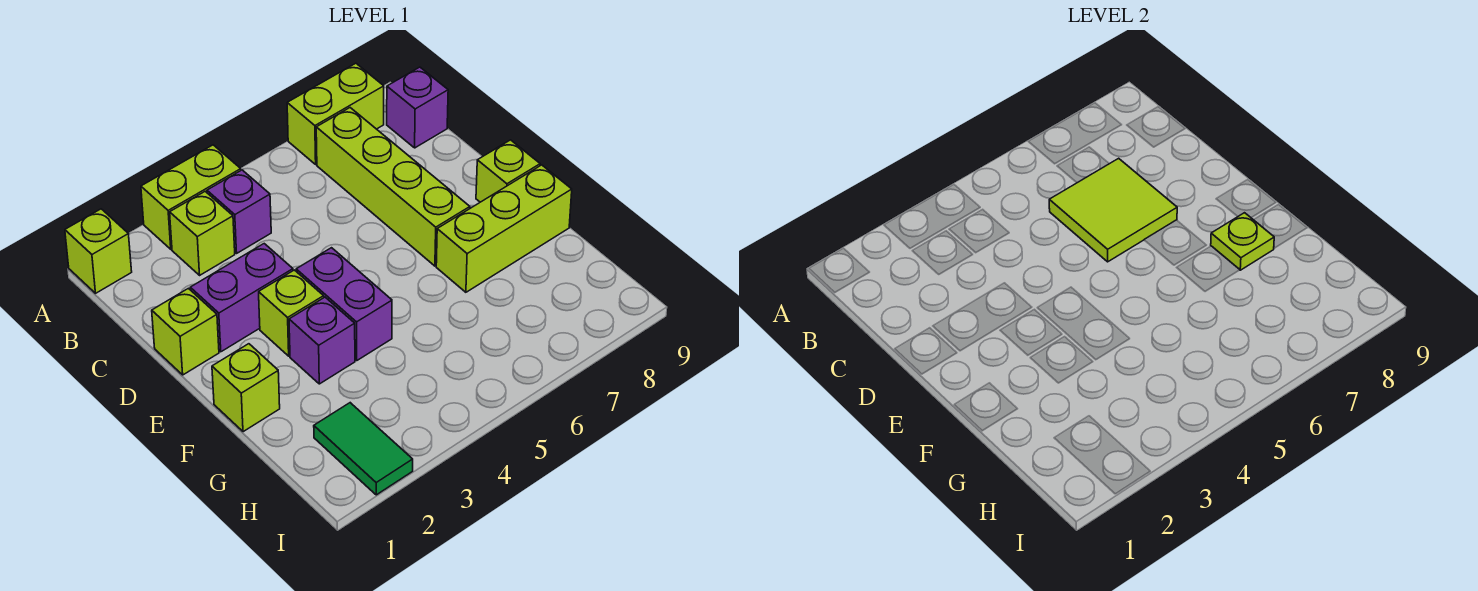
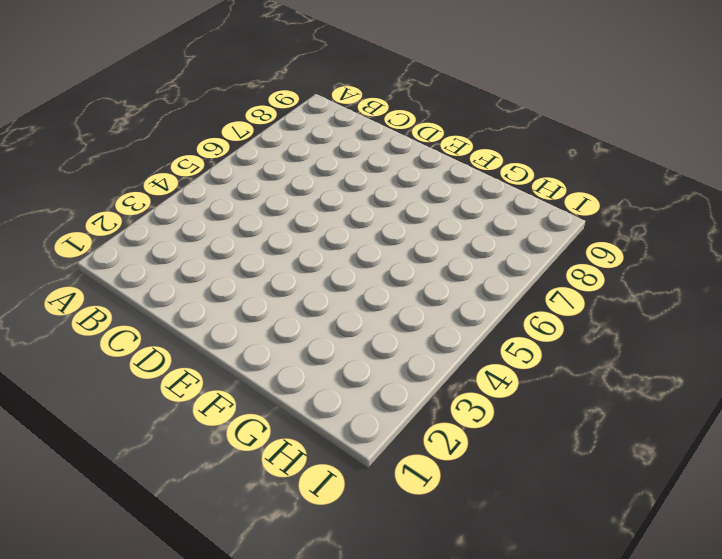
none -> lime brick A1 level 1
none -> lime brick A3:A4 level 1
none -> lime brick A7:A8 level 1

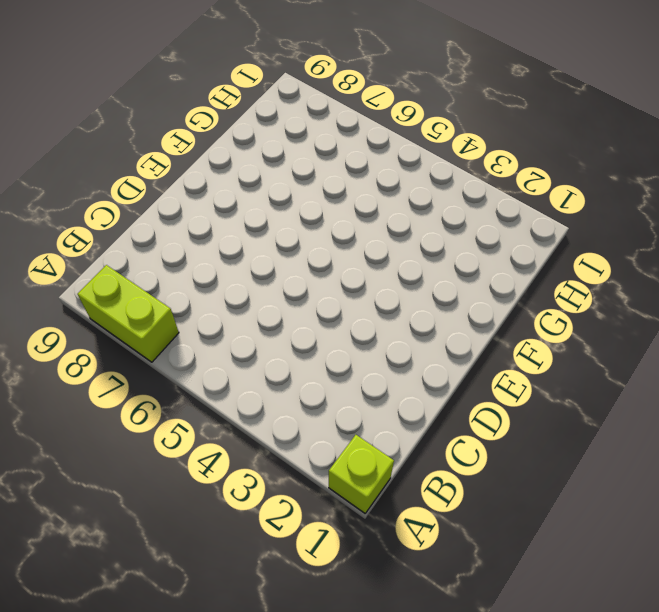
none -> lime brick A3:A4 level 1
none -> lime brick B3 level 1
none -> purple brick B4 level 1

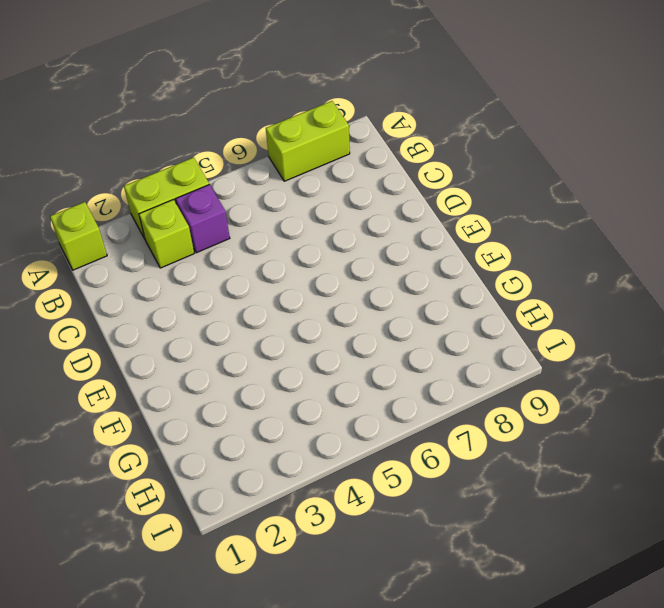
none -> lime brick B7:E7 level 1
none -> purple brick B9 level 1
none -> lime brick D1 level 1

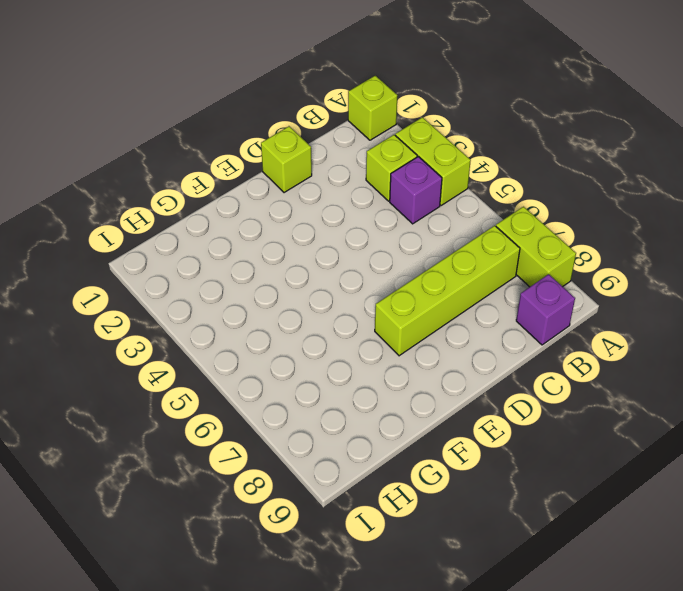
none -> purple brick D2:D3 level 1
none -> lime brick E3 level 1
none -> purple brick E4:F4 level 1

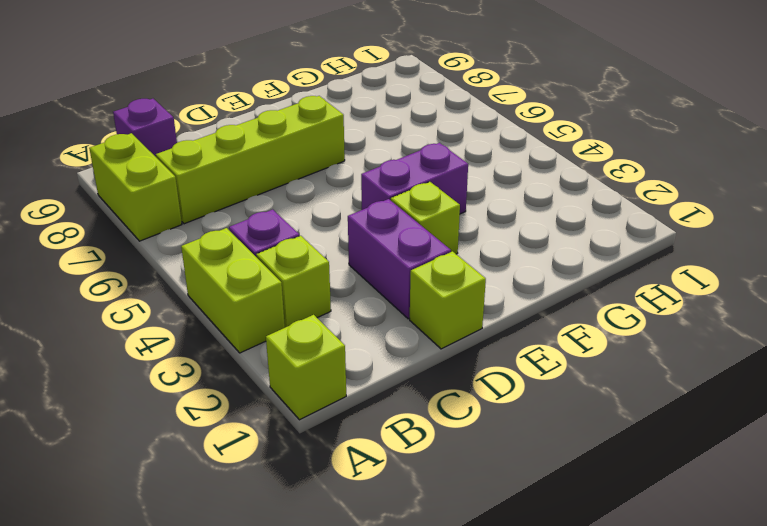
none -> lime brick E9 level 1
none -> lime brick F1 level 1
none -> purple brick F3 level 1

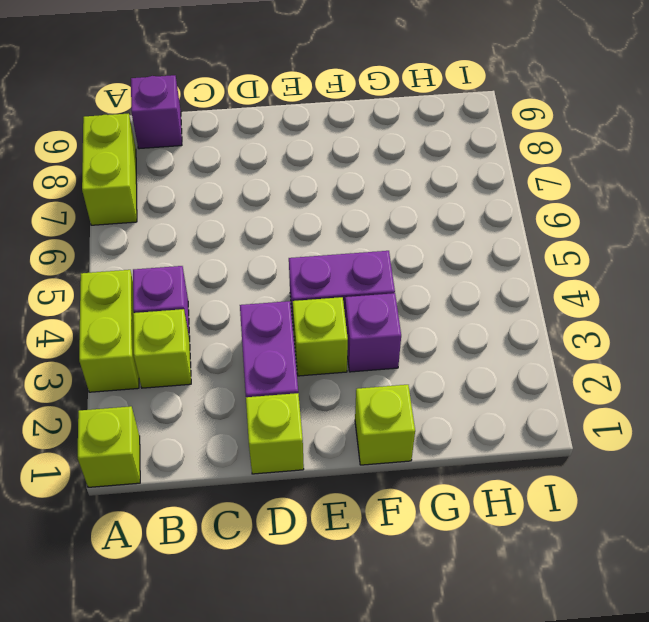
none -> lime brick B7:E7 level 1
none -> lime brick E9 level 1
none -> lime brick F7:F9 level 1

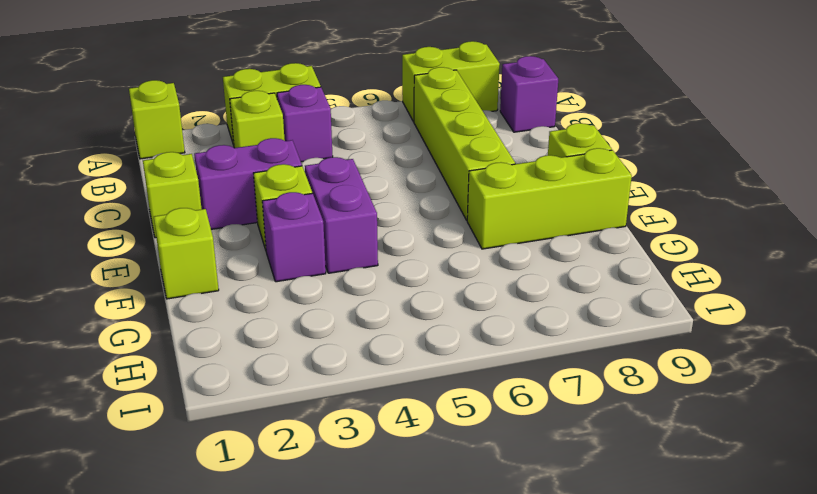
none -> green tile H2:I2 level 1
none -> lime tile C6:D7 level 2
none -> lime plate F8 level 2

